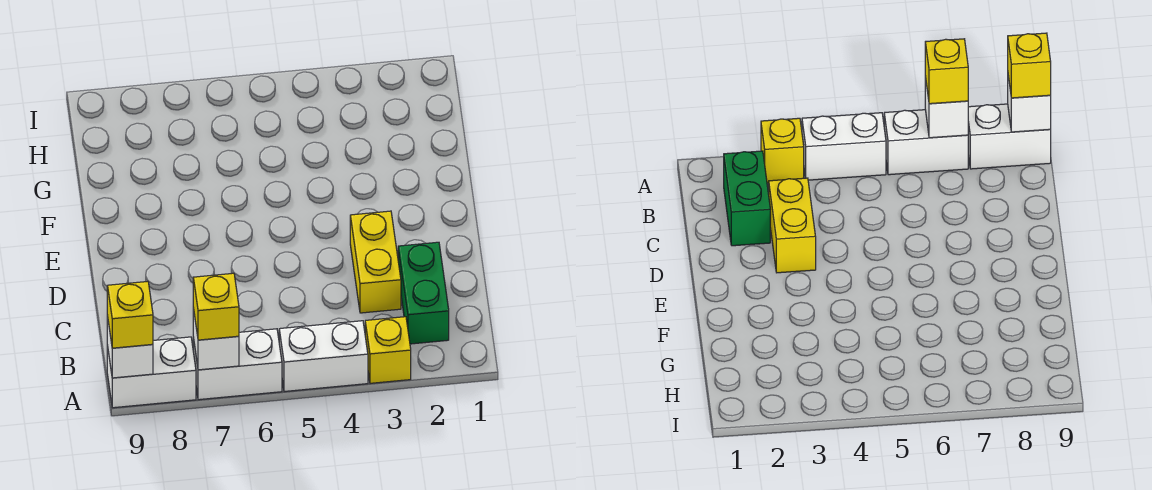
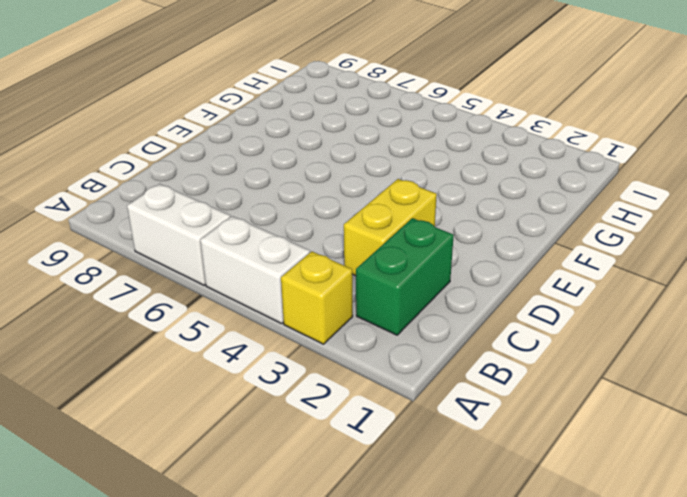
none -> white brick A8:A9 level 1
none -> white brick A7 level 2

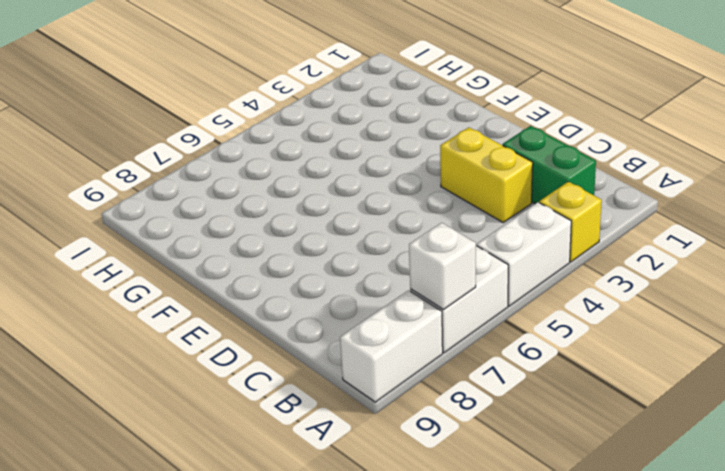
none -> white brick A9 level 2
none -> yellow brick A7 level 3

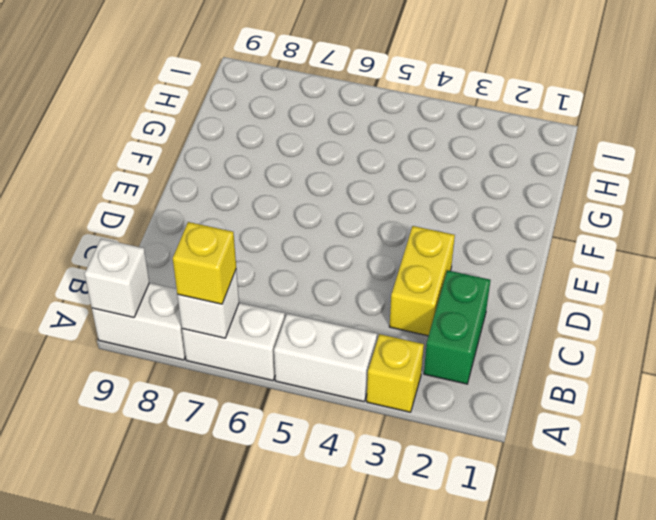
none -> yellow brick A9 level 3

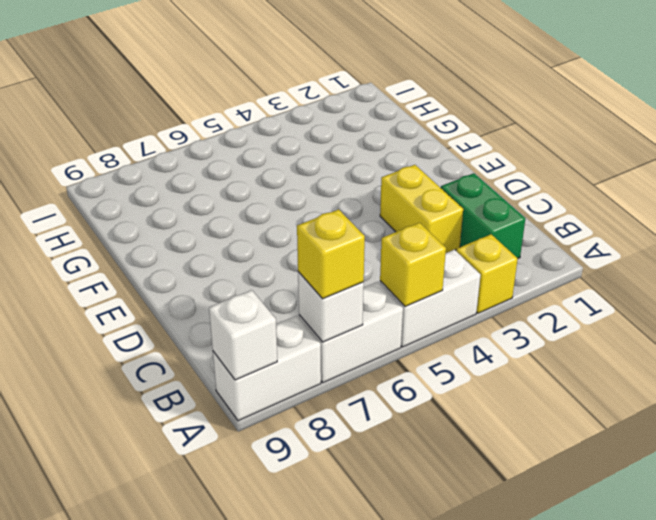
yellow brick A5 level 2 -> yellow brick A9 level 3

